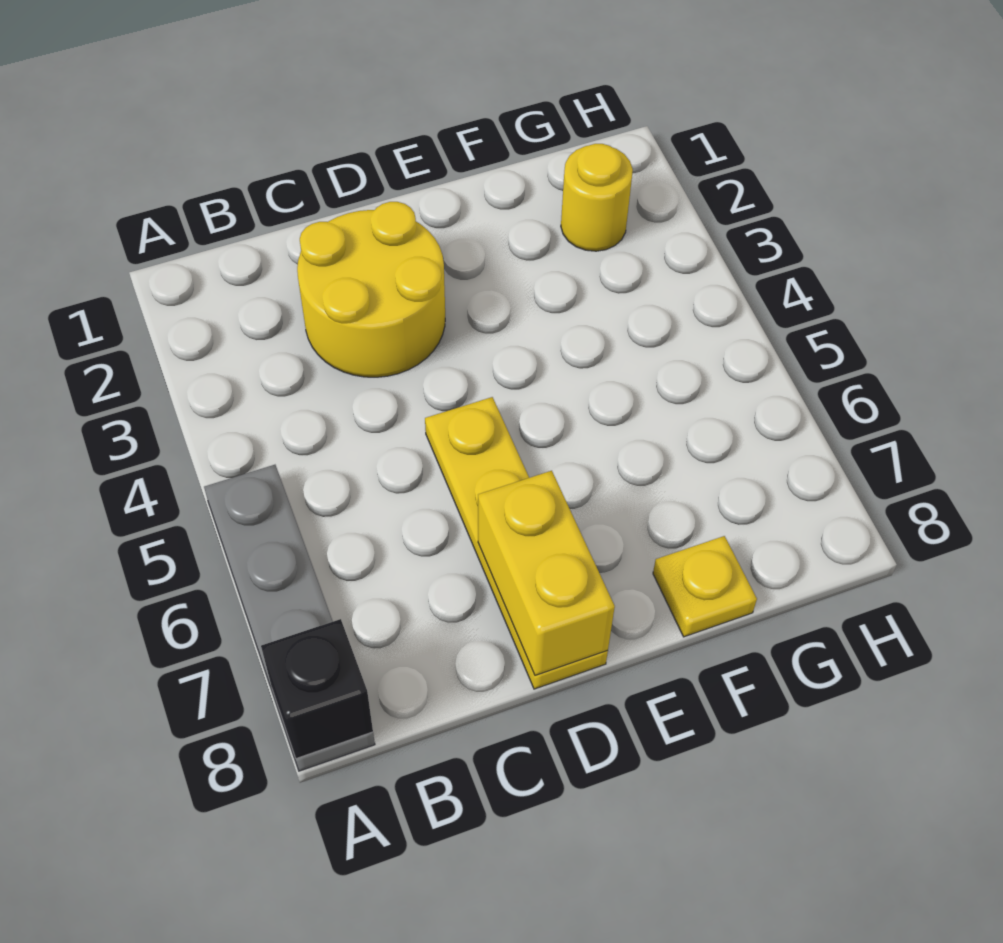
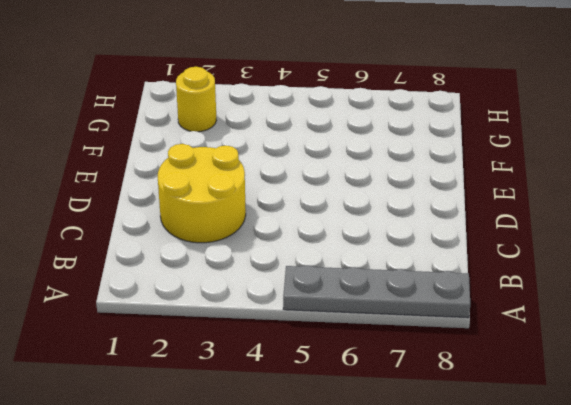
none -> yellow plate D5:D8 level 1
none -> yellow plate F8 level 1

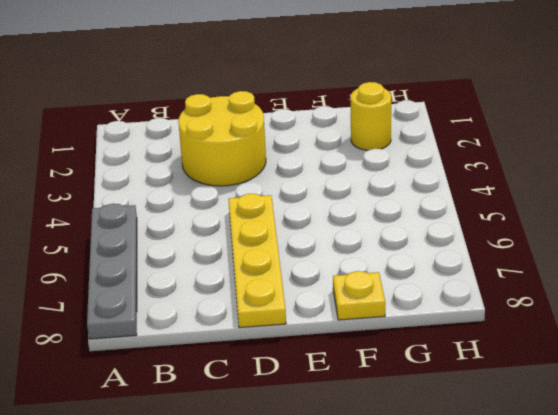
none -> black brick A8 level 2
none -> yellow brick D7:D8 level 2

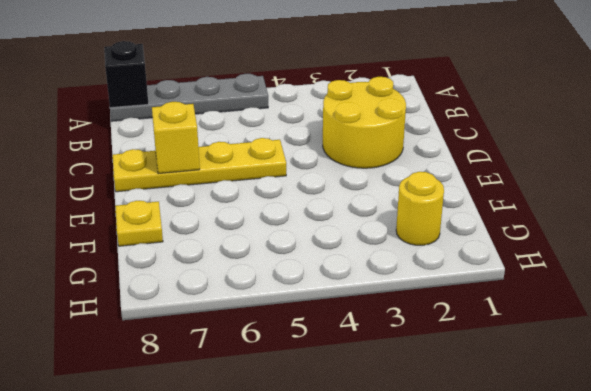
yellow brick D7 level 2 -> yellow brick D7:D8 level 2

